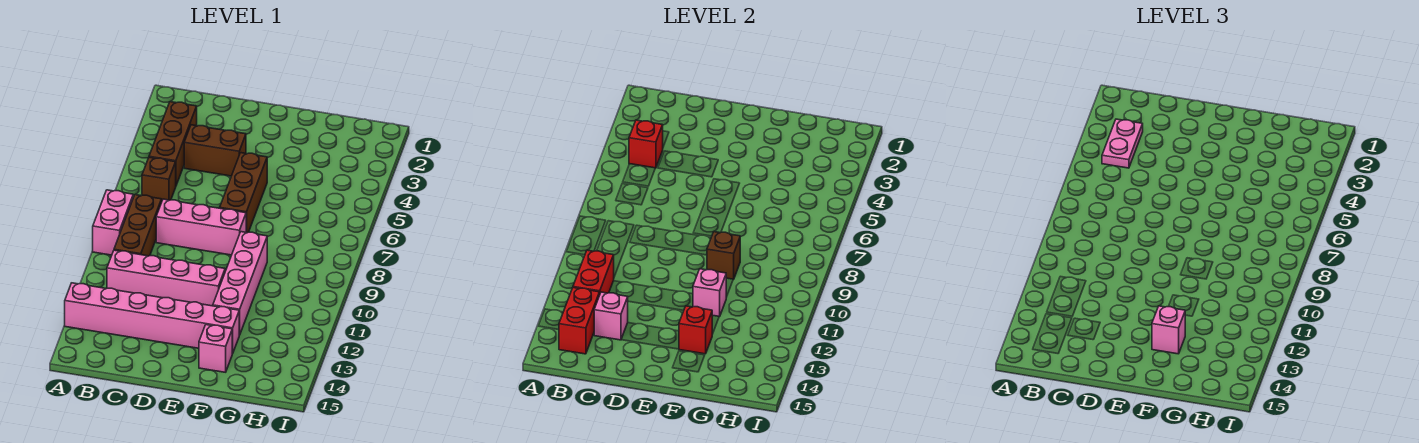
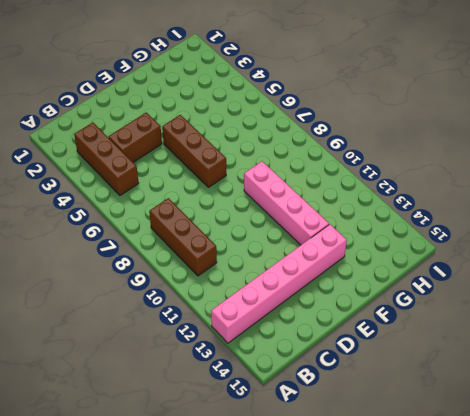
none -> pink brick A8:A9 level 1
none -> brown brick B6 level 1
none -> pink brick B11:E11 level 1

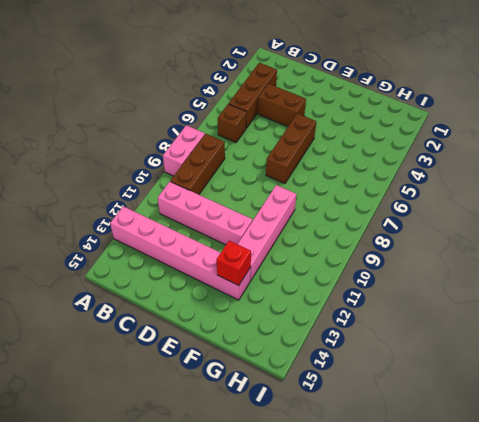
none -> pink brick C8:E8 level 1
none -> pink brick F14 level 1
none -> red brick B4 level 2

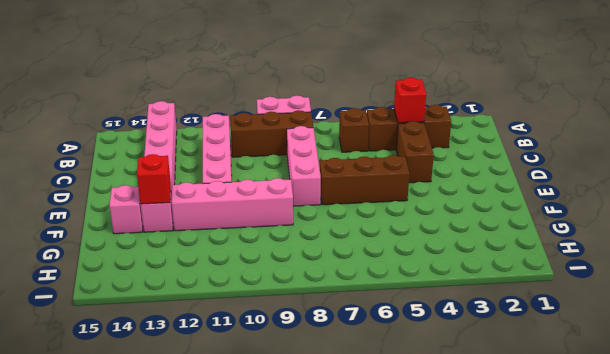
none -> red brick B11:B12 level 2
none -> red brick B13:B14 level 2
none -> pink brick C13 level 2

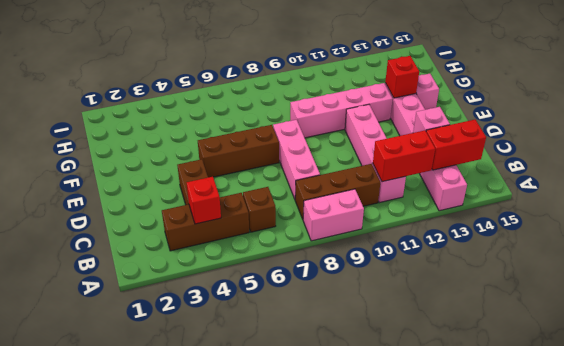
none -> brown brick F9 level 2
none -> pink brick F11 level 2
none -> pink plate B3:B4 level 3

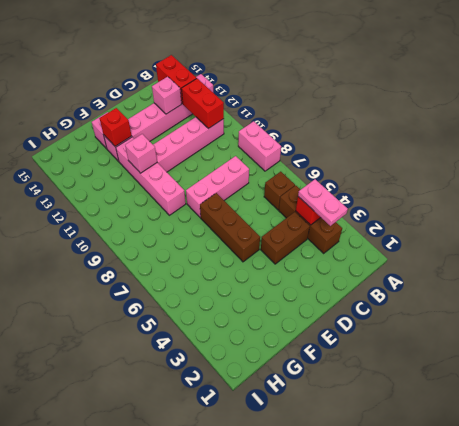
none -> brown brick B8:B10 level 1
none -> brown brick F9 level 2
none -> pink brick F13 level 3

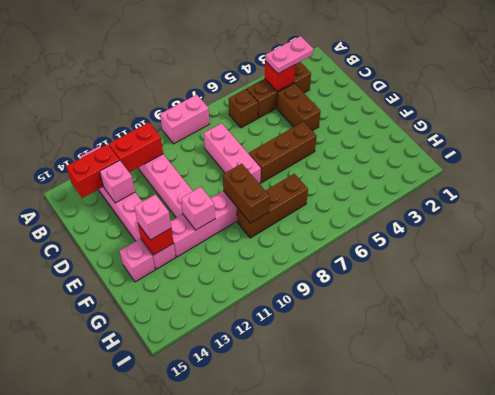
brown brick F9:G9 level 2 -> brown brick F9 level 2
brown brick G7:G9 level 1 -> brown brick B8:B10 level 1

